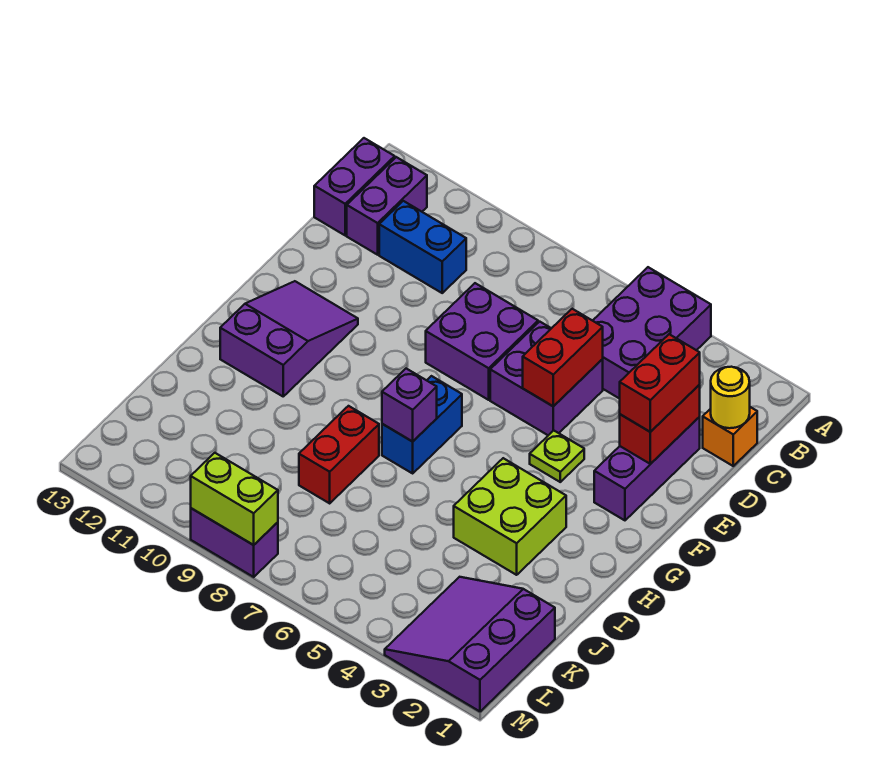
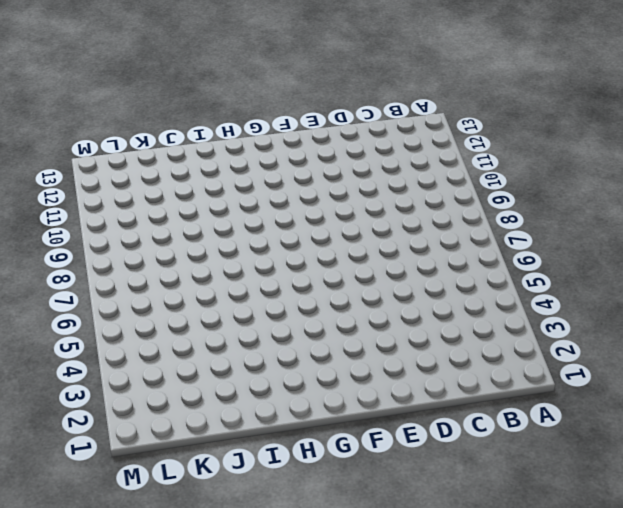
none -> purple brick A4:C5 level 1
none -> purple brick B12:C12 level 1
none -> purple brick B13:C13 level 1

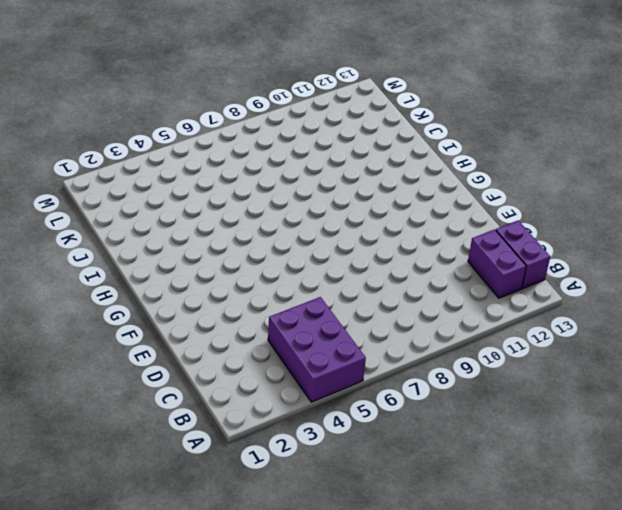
none -> orange brick C1 level 1
none -> blue brick C10:C11 level 1
none -> purple brick D2:F2 level 1

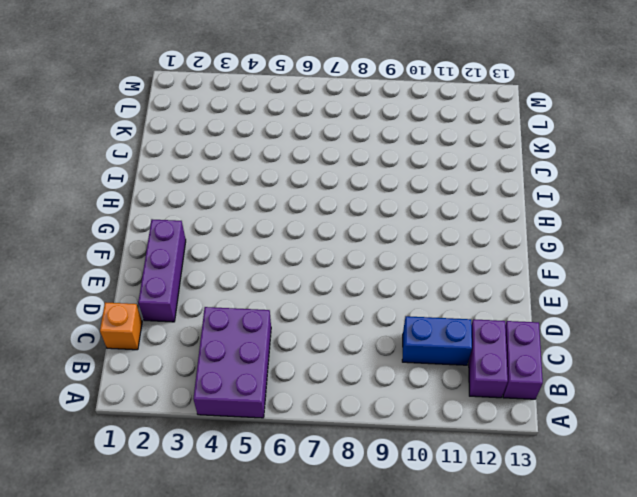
none -> purple brick D5:E6 level 1
none -> purple brick D7:E8 level 1
none -> lime plate F4 level 1

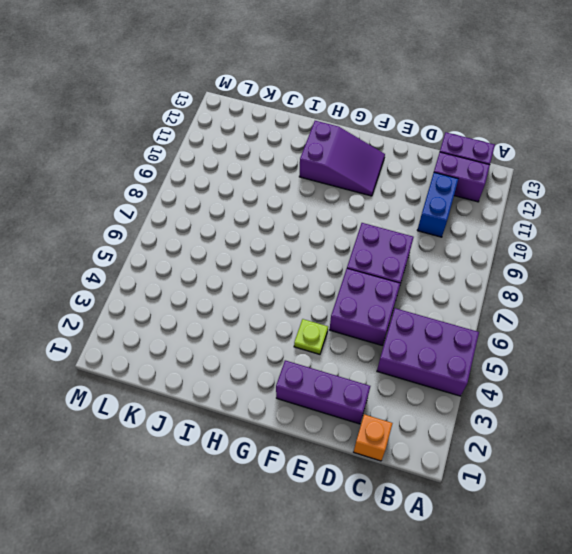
none -> blue brick G7:H7 level 1
none -> lime brick H3:I4 level 1
none -> red brick I8:J8 level 1

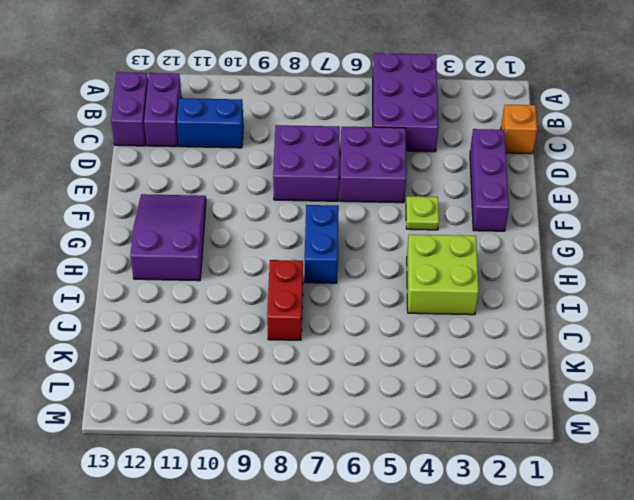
none -> purple slope K1:M3 level 1 top 1
none -> purple brick M8:M9 level 1
none -> yellow round brick C1 level 2

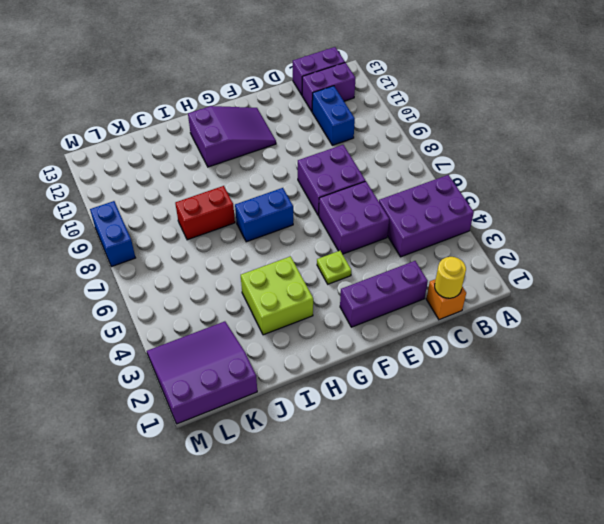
blue brick M8:M9 level 1 -> purple brick M8:M9 level 1
none -> red brick D2:E2 level 2
none -> red brick D5:E5 level 2
none -> purple brick H7 level 2

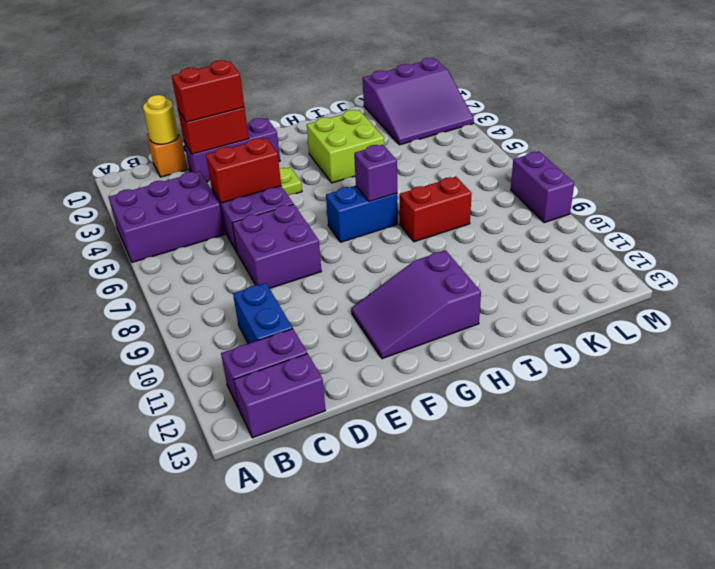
none -> lime brick M8:M9 level 2

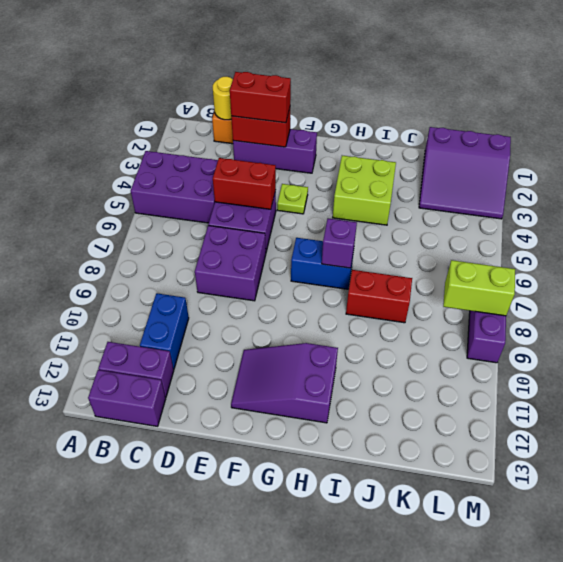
lime brick L8:M8 level 2 -> lime brick M8:M9 level 2

